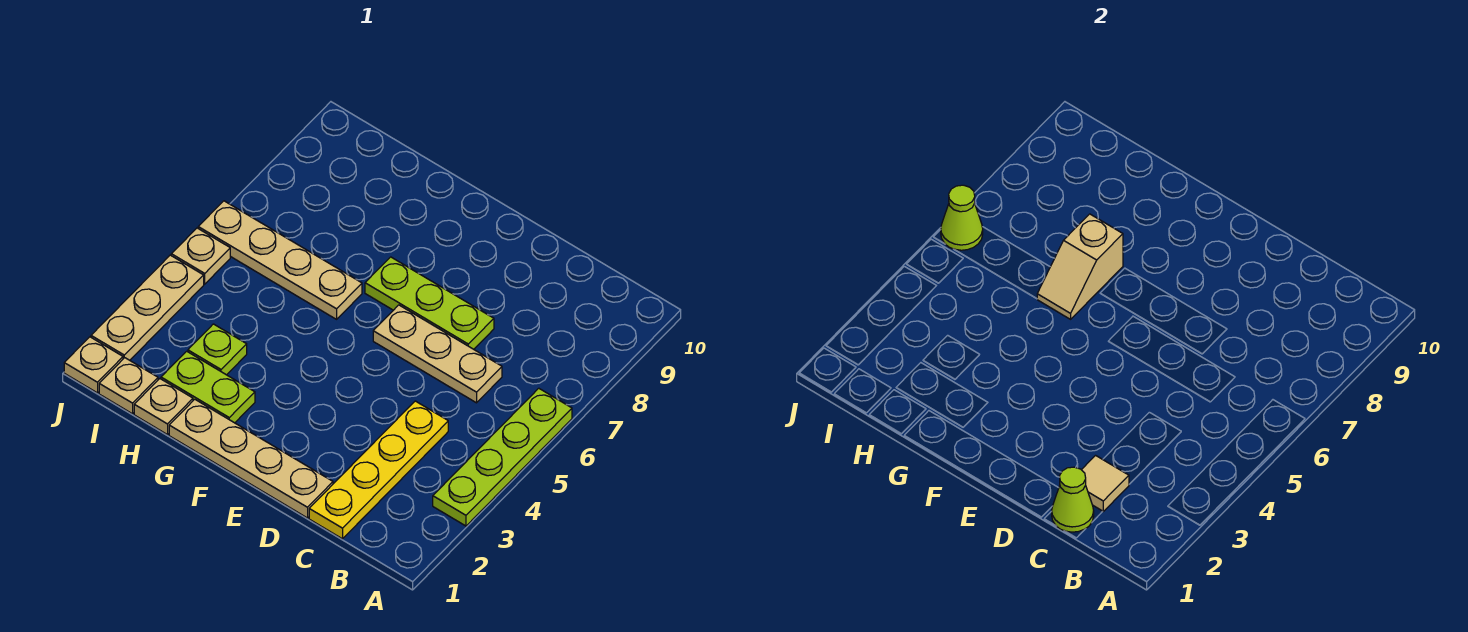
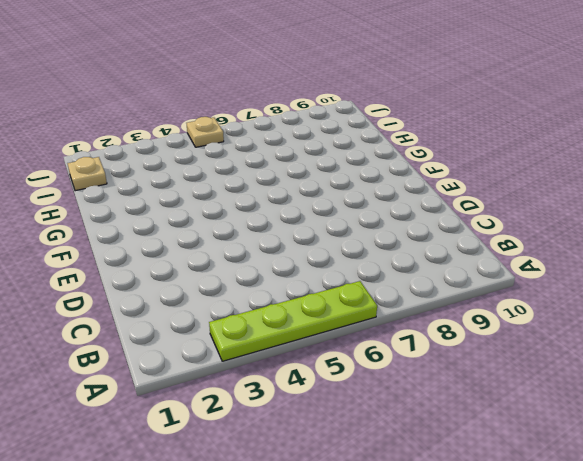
none -> yellow plate C1:C4 level 1
none -> tan plate C6:E6 level 1
none -> tan plate D1:G1 level 1

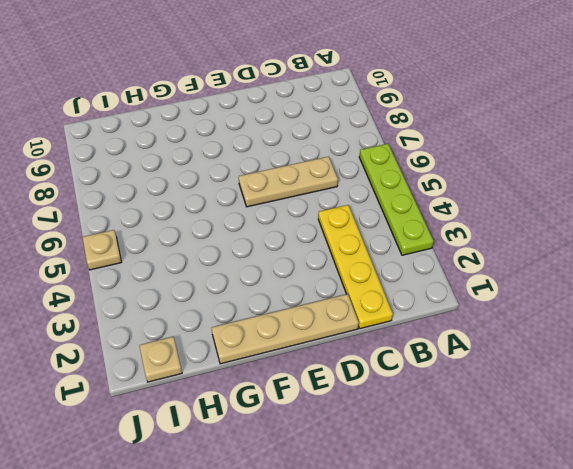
none -> lime plate D7:F7 level 1
none -> lime plate G2:H2 level 1
none -> tan plate G6:J6 level 1

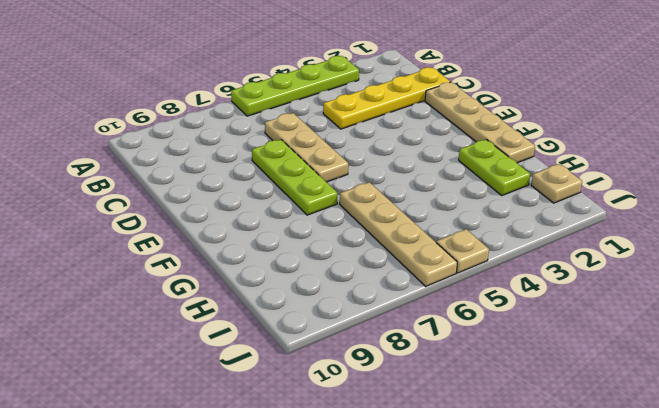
none -> tan plate H1 level 1
none -> lime plate H3 level 1
none -> tan plate J1 level 1

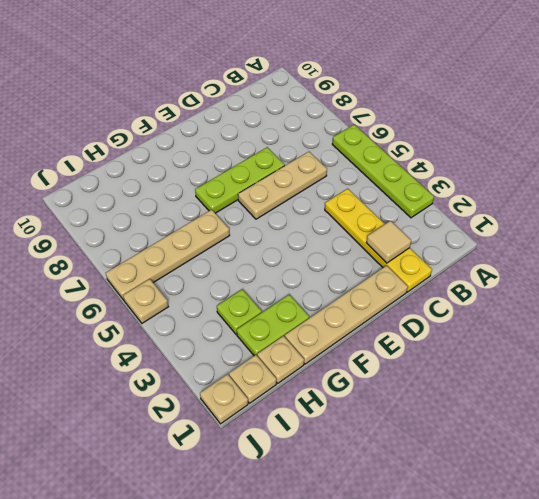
none -> tan plate J2:J4 level 1
none -> lime cone C1 level 2
none -> tan slope G6:G7 level 2 top 7

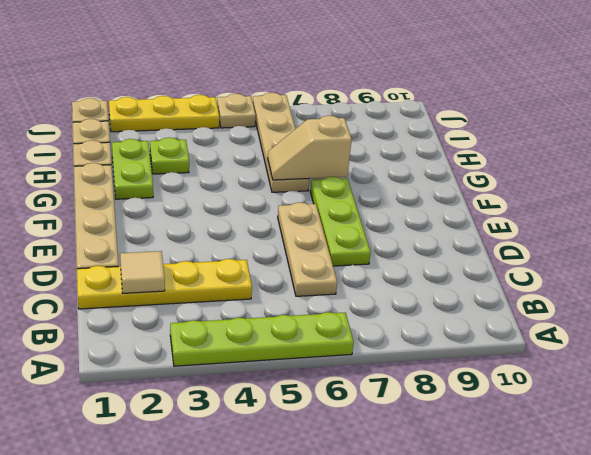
yellow plate J2:J4 level 1 -> tan plate J2:J4 level 1
none -> lime cone C1 level 2
none -> lime cone J6 level 2

